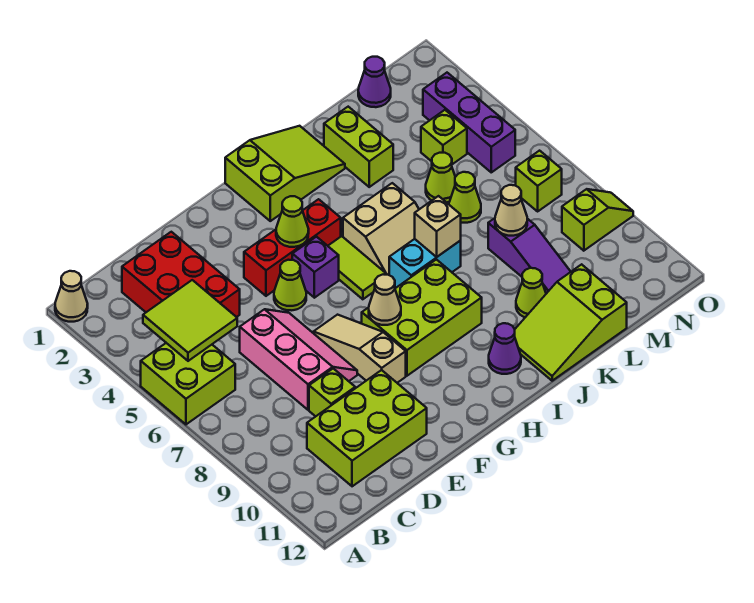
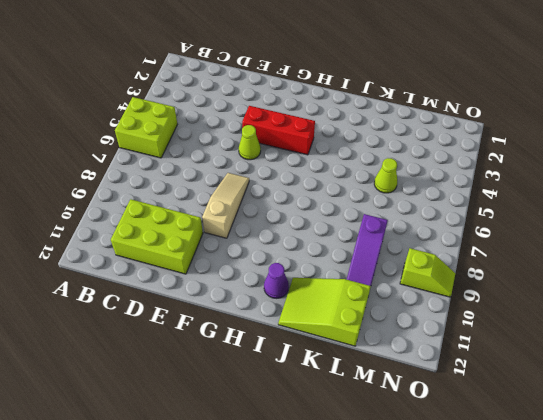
none -> tan cone A1 level 1
none -> red brick C2:D4 level 1
none -> pink slope D6:E8 level 1 top D
none -> lime brick D9 level 1

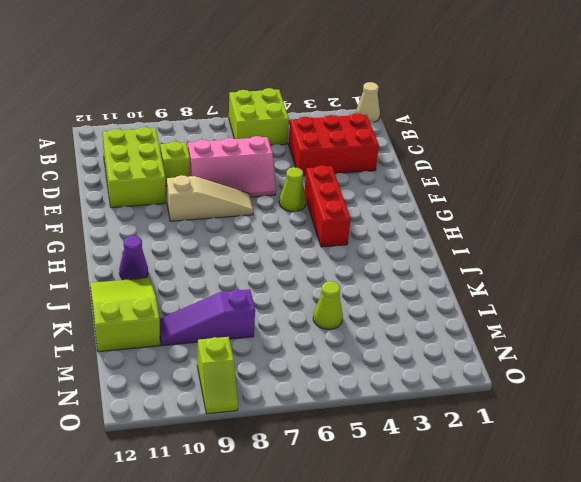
none -> purple brick G5 level 1
none -> lime brick G8:I9 level 1
none -> lime slope H1:J2 level 1 top H
none -> lime tile H5:H6 level 1

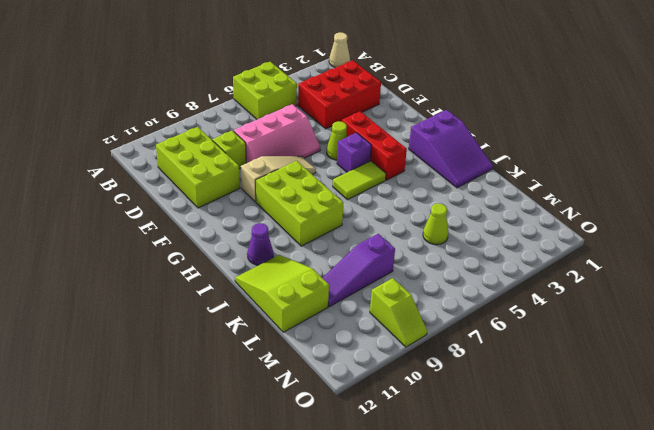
purple slope H1:J2 level 1 top H -> lime slope H1:J2 level 1 top H
none -> tan slope I5:J6 level 1 top 5
none -> cyan brick I7:J7 level 1
none -> lime brick K2:K3 level 1
none -> lime cone K10 level 1

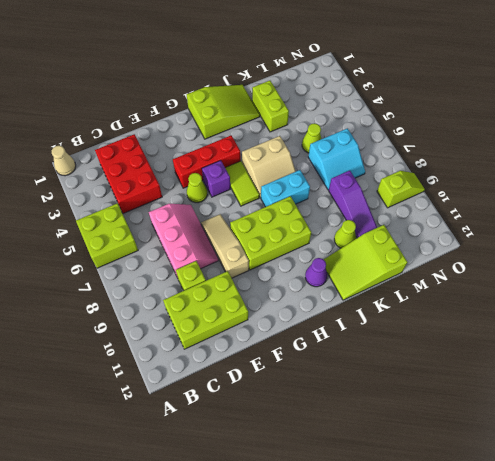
cyan slope L6:M7 level 1 top 6 -> lime cone L6 level 1
none -> purple cone M1 level 1
none -> lime brick M4 level 1
none -> purple brick N3:N5 level 1
none -> lime brick N7 level 1

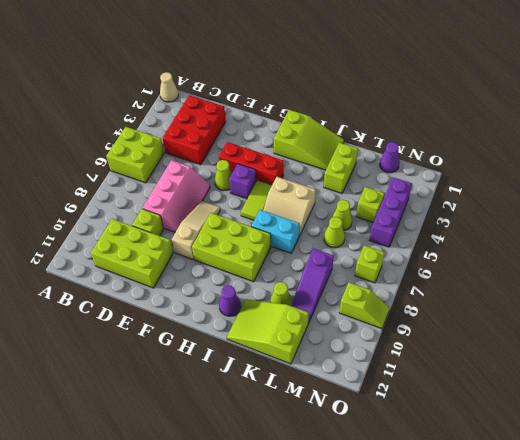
none -> lime tile B4:C5 level 2
none -> lime cone G4 level 2
none -> tan cone G8 level 2
none -> tan brick J7 level 2

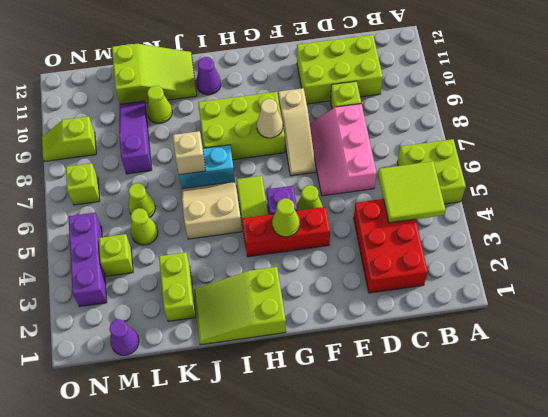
none -> tan cone A1 level 1
none -> tan cone L8 level 2

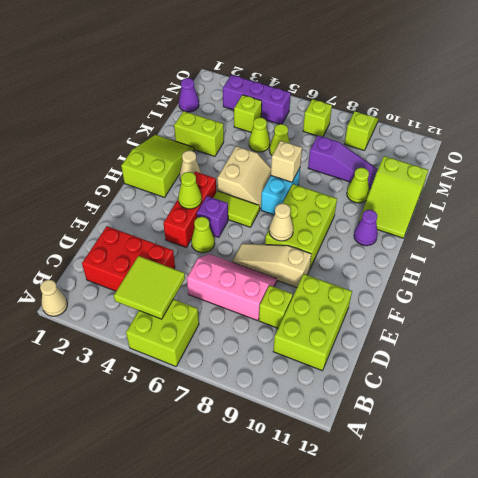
tan cone I3 level 1 -> tan cone L8 level 2

